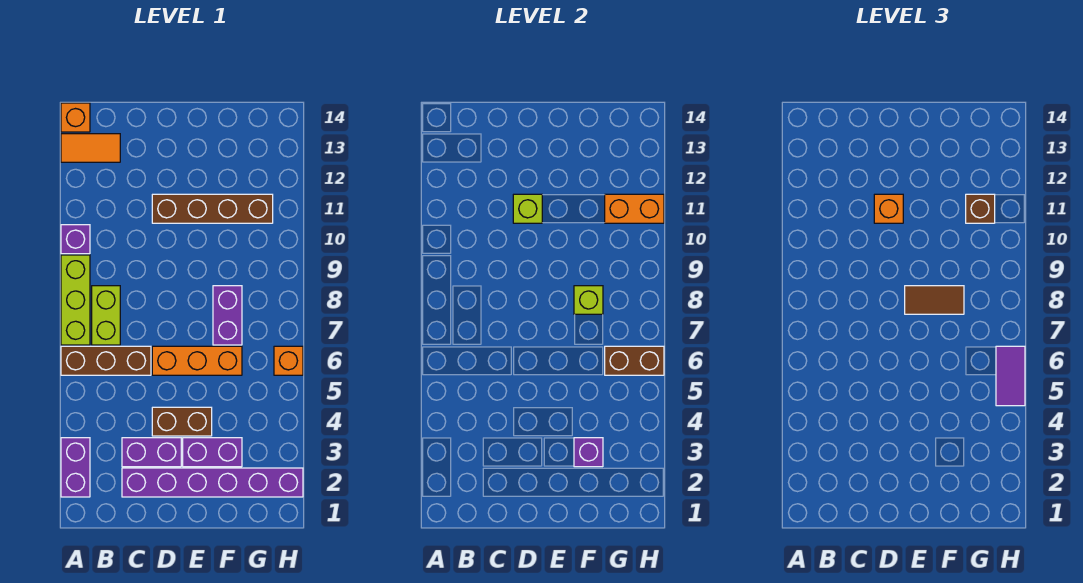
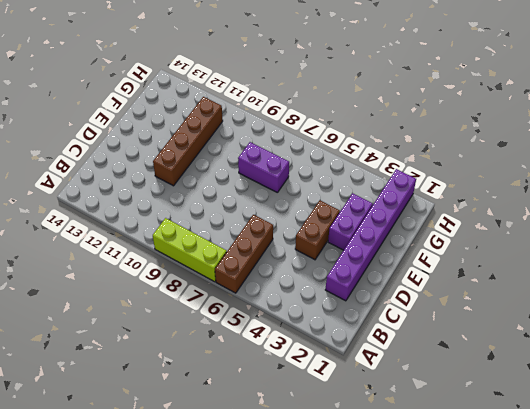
none -> purple brick A2:A3 level 1
none -> purple brick A10 level 1
none -> orange tile A13:B13 level 1

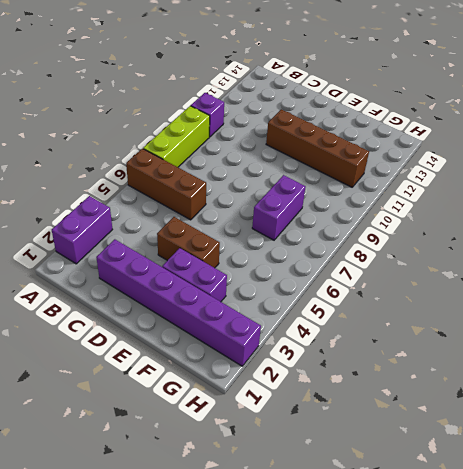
none -> orange tile A13:B13 level 1
none -> orange brick A14 level 1
none -> lime brick B7:B8 level 1

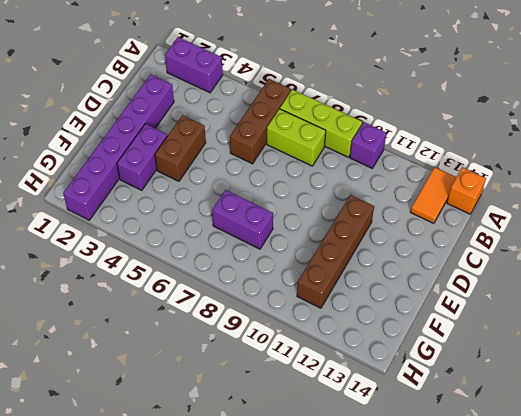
none -> purple brick C3:D3 level 1
none -> orange brick D6:F6 level 1
none -> orange brick H6 level 1

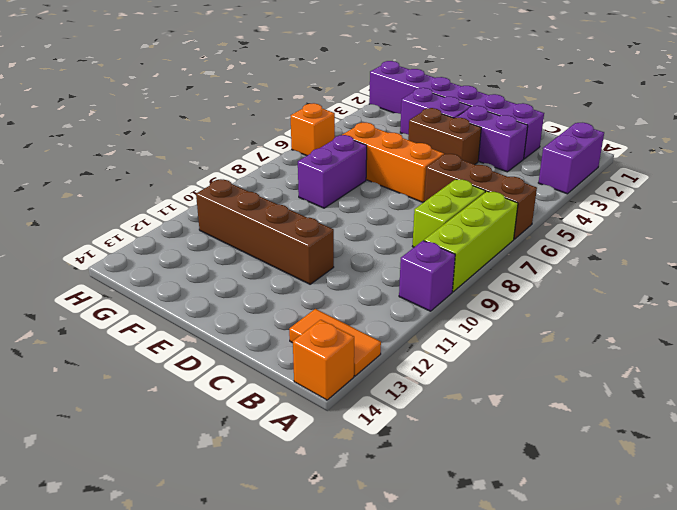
none -> lime brick D11 level 2
none -> purple brick F3 level 2
none -> lime brick F8 level 2

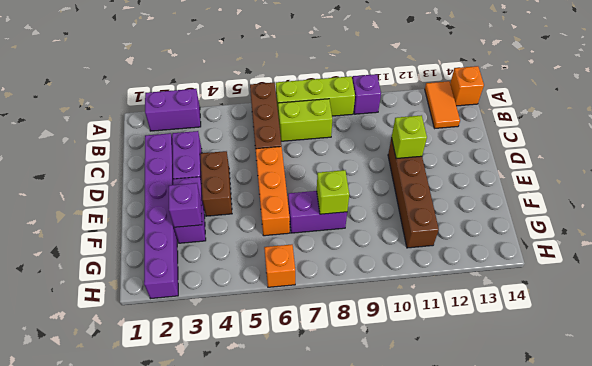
none -> brown brick G6:H6 level 2
none -> orange brick G11:H11 level 2
none -> orange brick D11 level 3

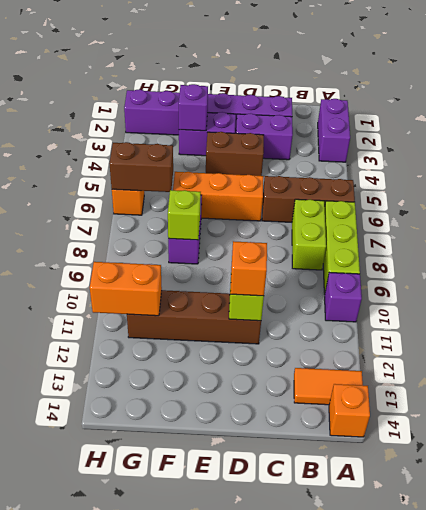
none -> brown tile E8:F8 level 3
none -> brown brick G11 level 3
none -> purple tile H5:H6 level 3

